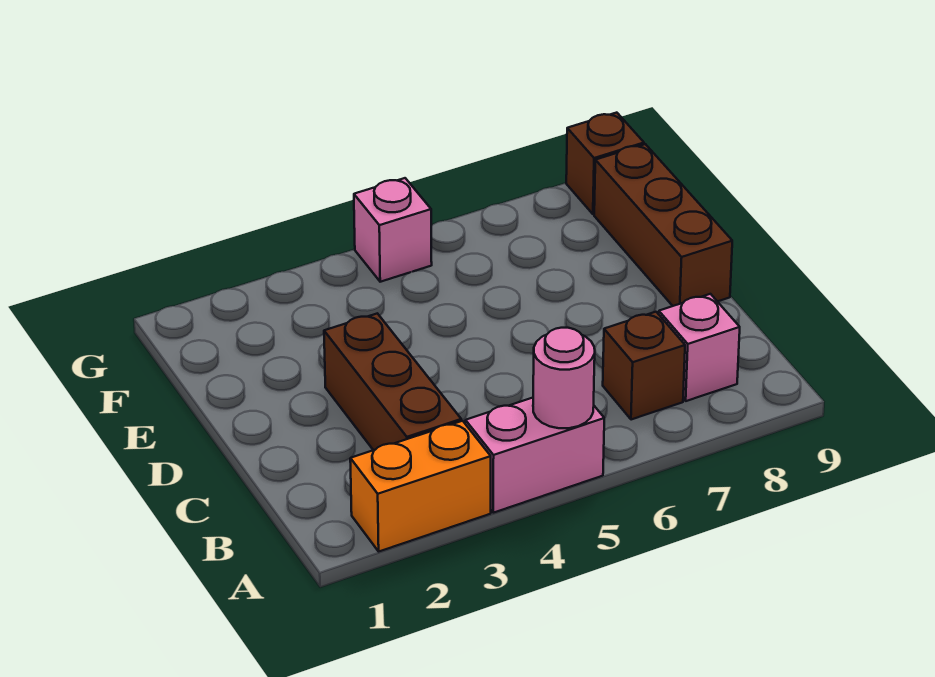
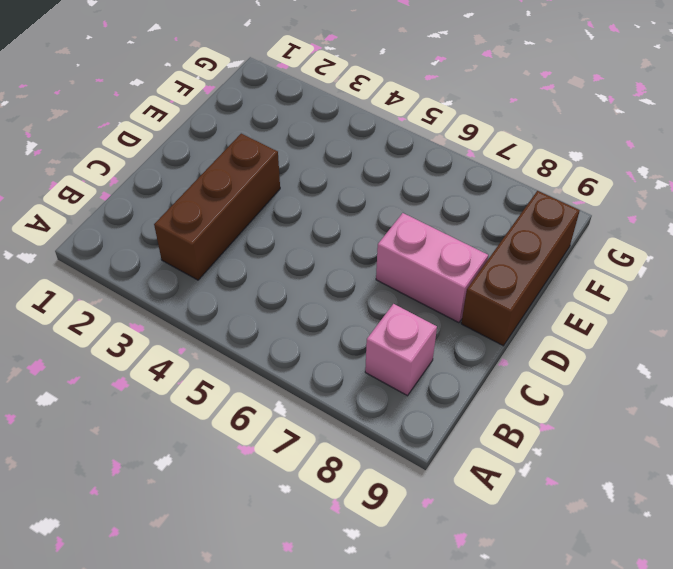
pink brick D7:D8 level 1 -> pink brick A4:A5 level 1
none -> orange brick A2:A3 level 1
none -> brown brick B7 level 1

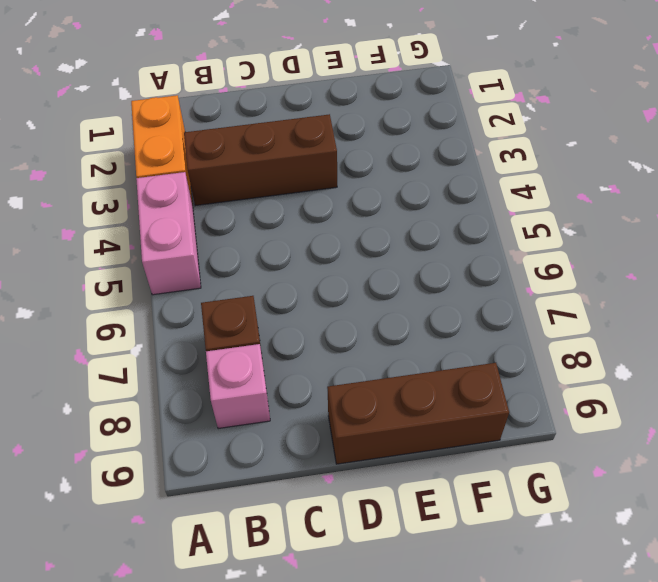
none -> pink brick G5 level 1
none -> brown brick G9 level 1

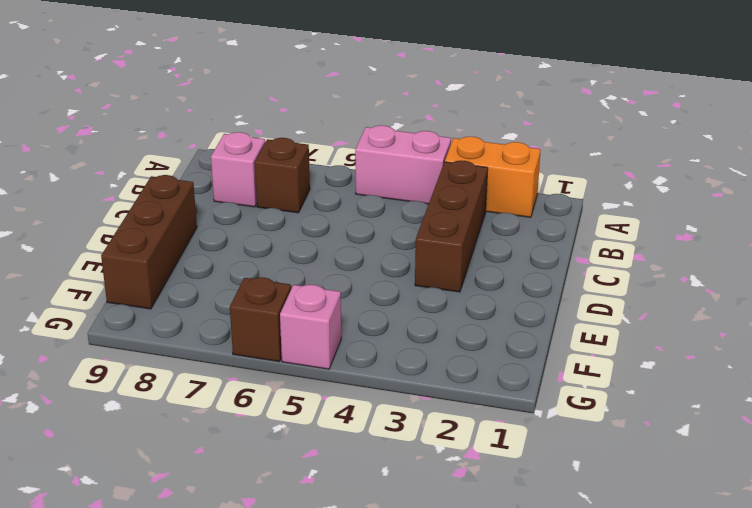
brown brick G6 level 1 -> brown brick G9 level 1
none -> pink round brick A5 level 2

